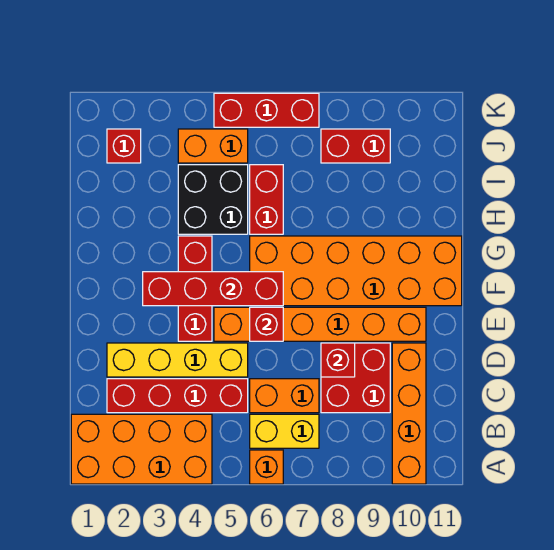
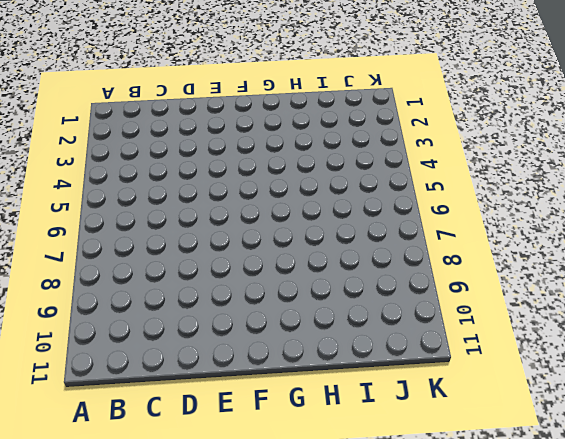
none -> orange brick A1:B4 level 1
none -> orange brick A6 level 1
none -> orange brick A10:D10 level 1

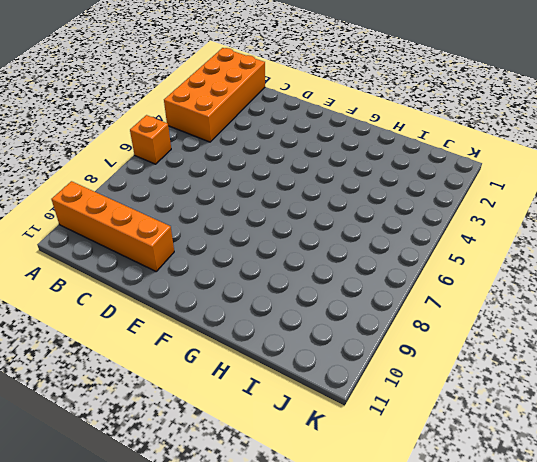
none -> yellow brick B6:B7 level 1
none -> red brick C2:C5 level 1
none -> orange brick C6:C7 level 1

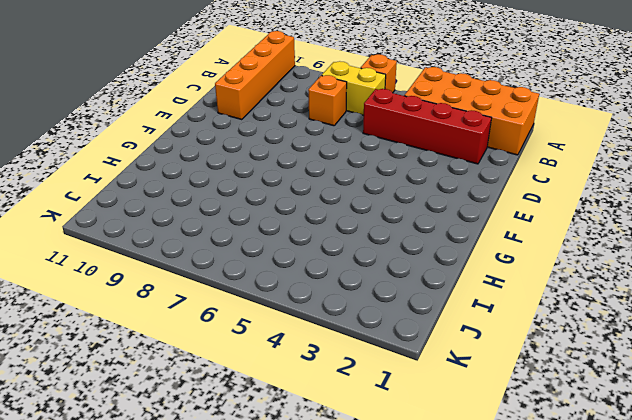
orange brick C7 level 1 -> orange brick C6:C7 level 1
none -> red brick C8:D9 level 1
none -> yellow brick D2:D5 level 1
none -> red brick E4:G4 level 1

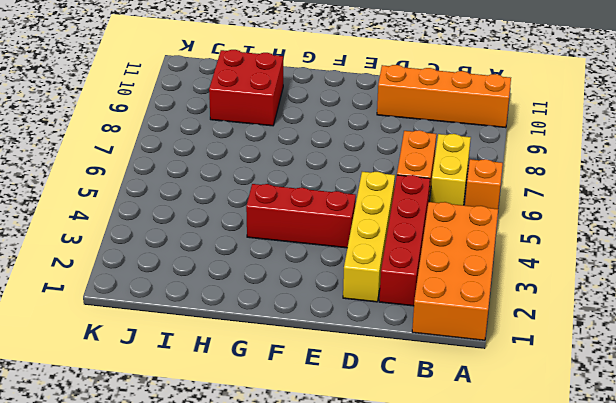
red brick H9:I10 level 1 -> red brick C8:D9 level 1
none -> orange brick E5:E10 level 1
none -> orange brick F6:G11 level 1
none -> black brick H4:I5 level 1

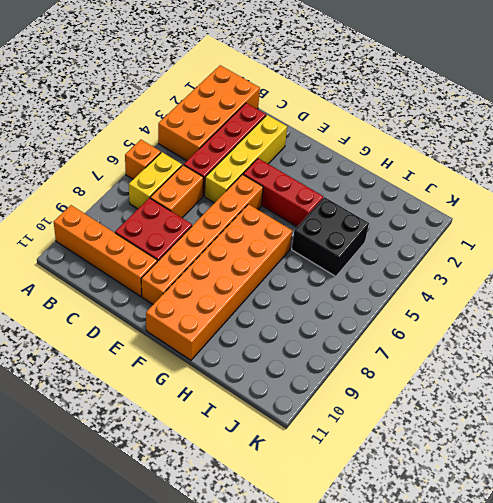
none -> red brick H6:I6 level 1
none -> red brick J2 level 1
none -> orange brick J4:J5 level 1

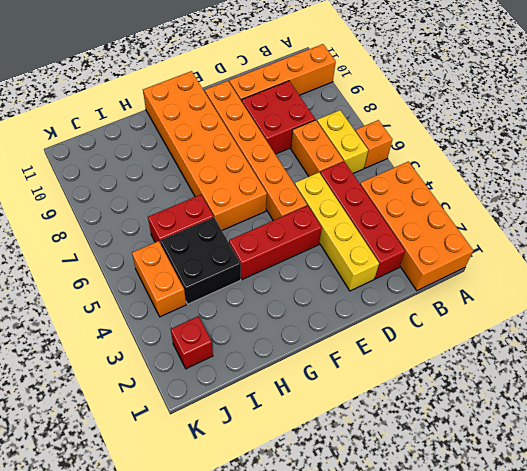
none -> red brick J8:J9 level 1
none -> red brick K5:K7 level 1
none -> red brick D8 level 2

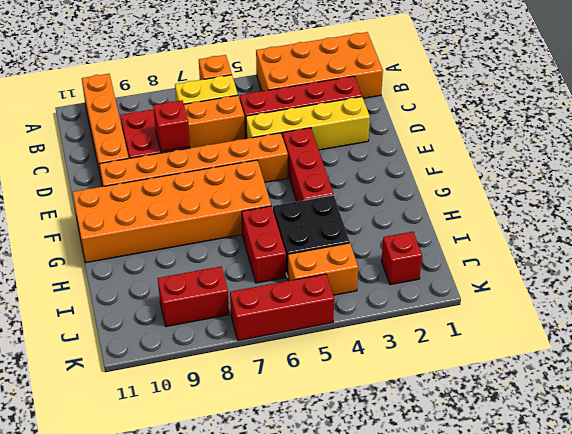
none -> red brick E6 level 2
none -> red brick F3:F6 level 2

